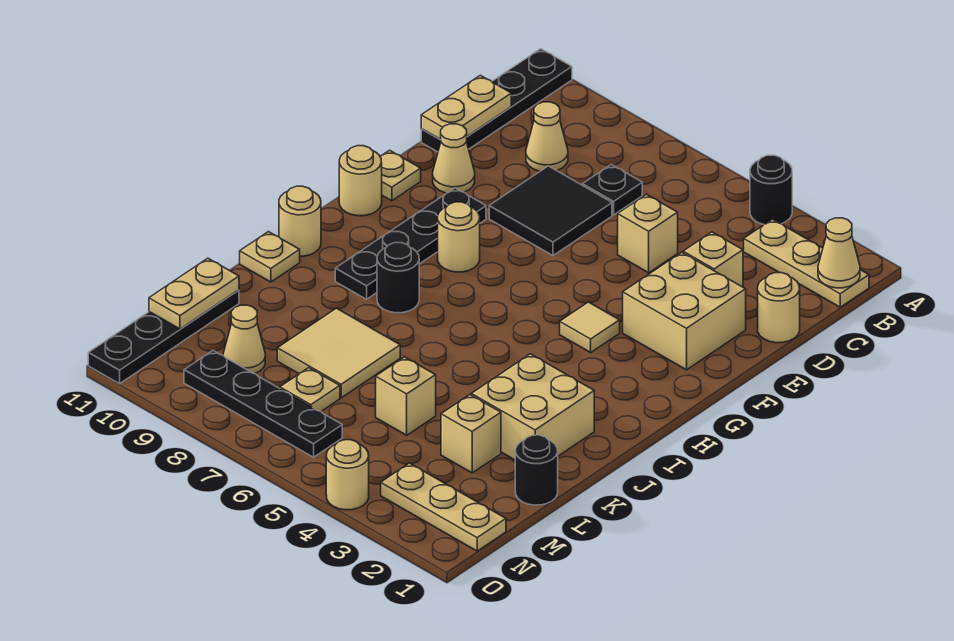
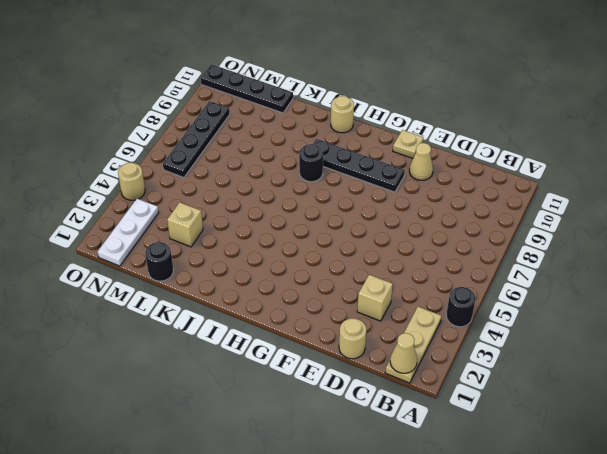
white plate N1:N3 level 1 -> tan plate N1:N3 level 1
none -> black plate A11:D11 level 1
none -> black plate C7 level 1
none -> tan cone C9 level 1
none -> tan brick D5 level 1

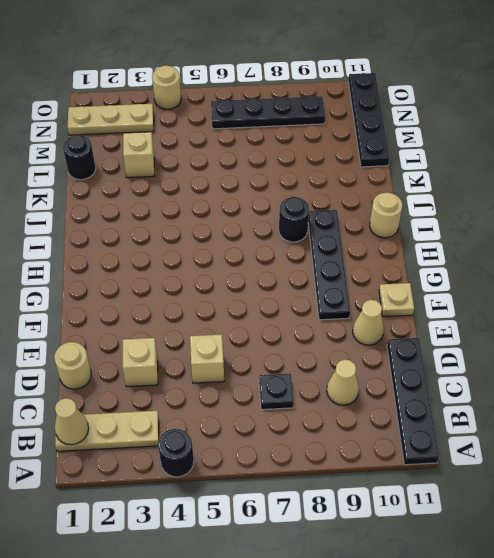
none -> black tile D7:E8 level 1
none -> tan brick E2:F3 level 1
none -> tan tile G4 level 1
none -> tan round brick G8 level 1

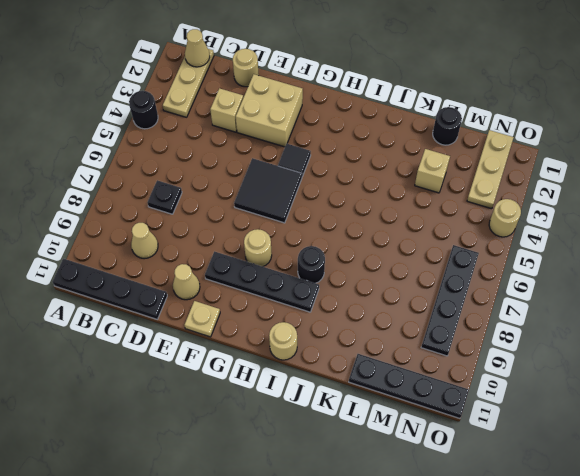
black tile F5:G6 level 1 -> black tile D7:E8 level 1
black tile G4 level 1 -> tan tile G4 level 1
none -> tan brick D5 level 1
none -> tan round brick G11 level 1
none -> tan brick J2:K3 level 1
none -> tan plate J11 level 1

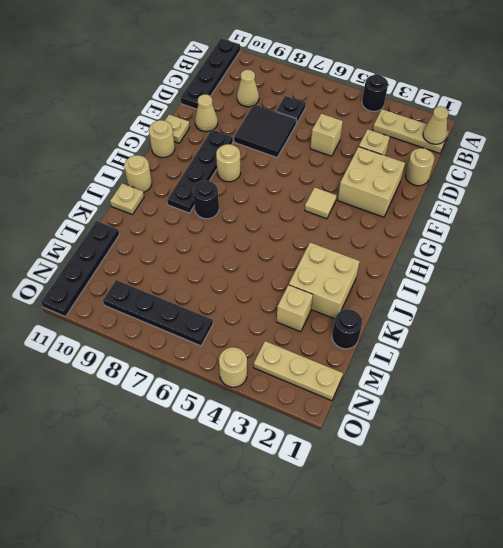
none -> tan tile K7:L8 level 1
none -> tan brick L5 level 1
none -> tan plate M7 level 1
none -> tan cone M9 level 1

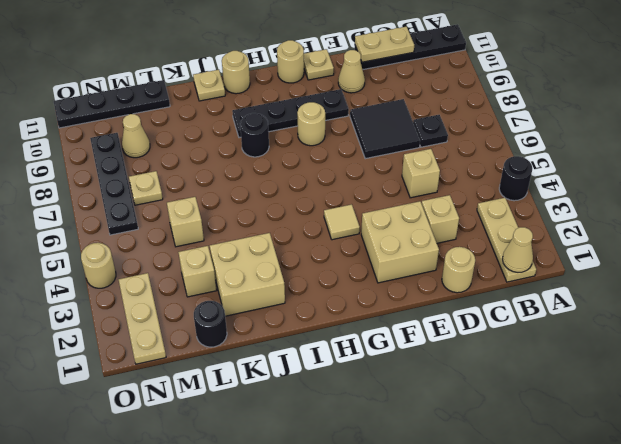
none -> tan cone C9 level 1
none -> tan tile K7:L8 level 1
none -> tan plate L11:M11 level 2

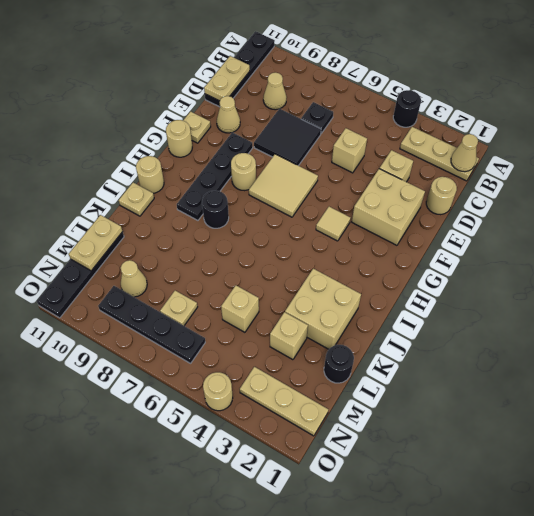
tan tile F6:G7 level 1 -> tan tile K7:L8 level 1

